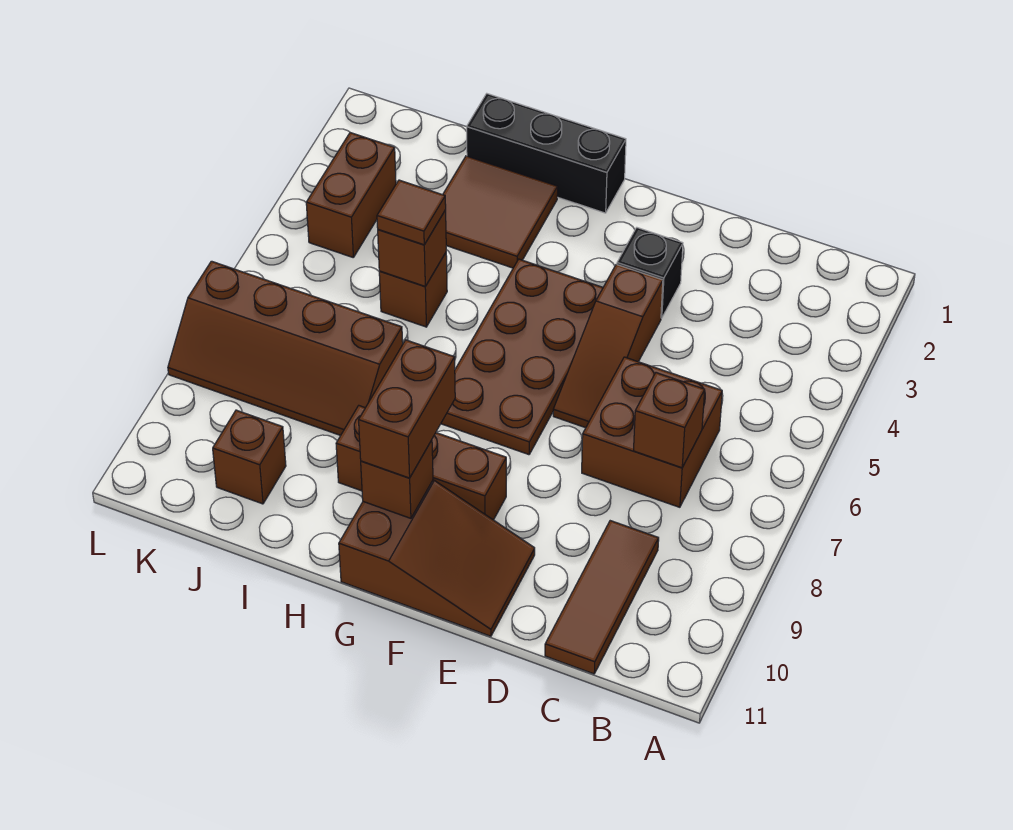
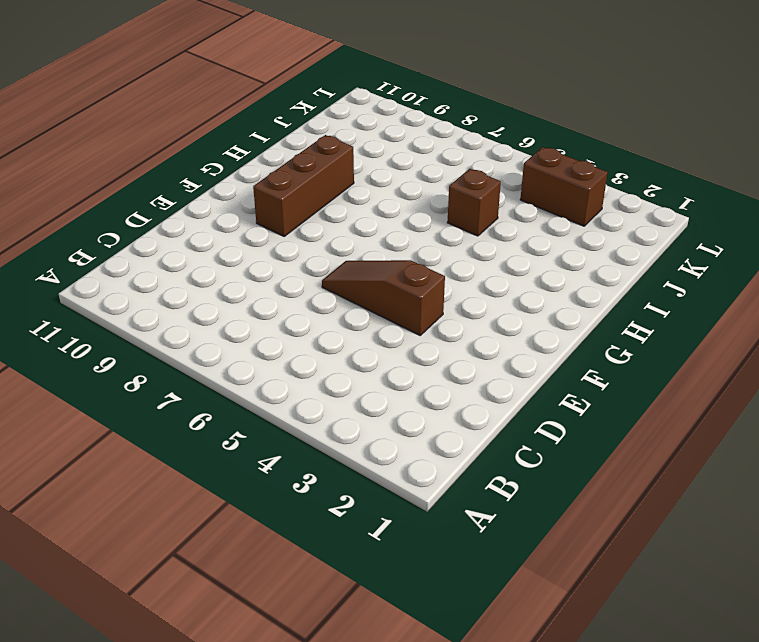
none -> brown brick C6:D7 level 1
none -> brown tile C9:C11 level 1
none -> black brick E3 level 1

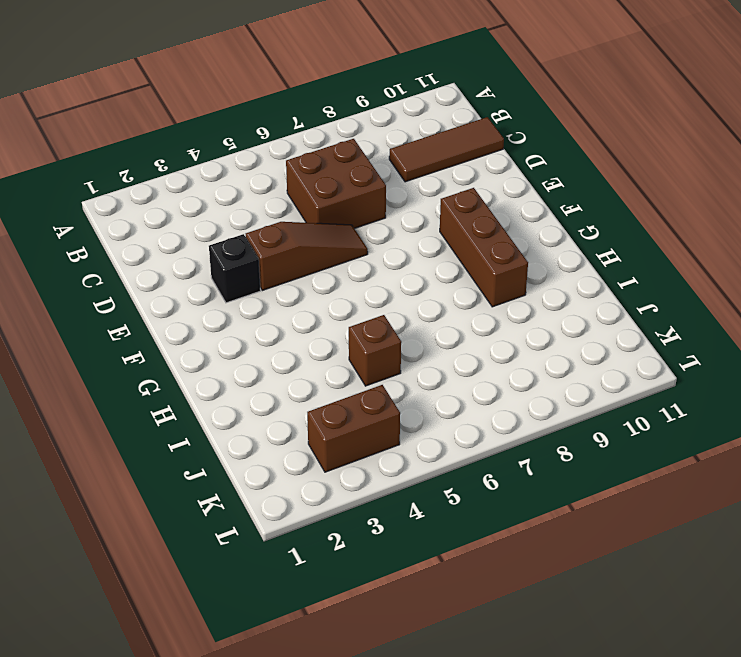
none -> brown slope E10:G11 level 1 top G
none -> brown plate F4:G7 level 1
none -> black brick G1:I1 level 1

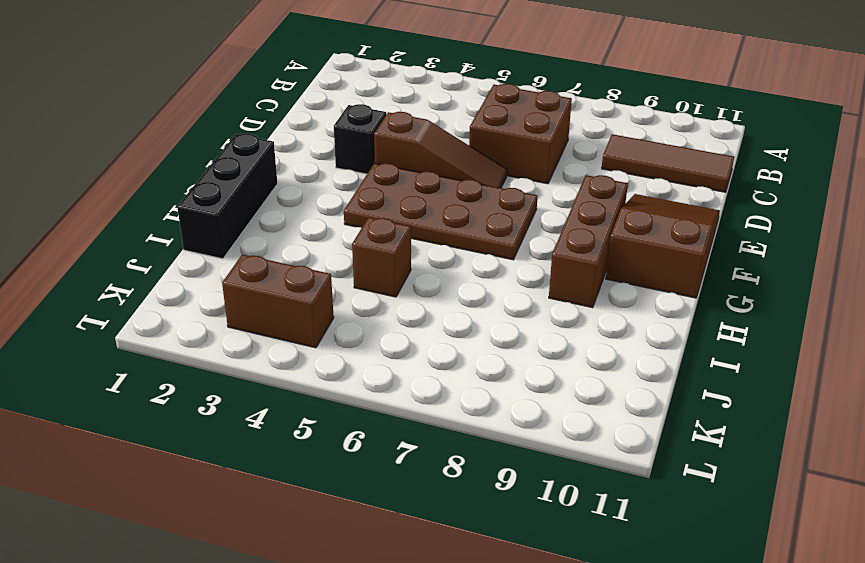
none -> brown tile H2:I3 level 1
none -> brown slope I7:L8 level 1 top 7
none -> brown brick J10 level 1

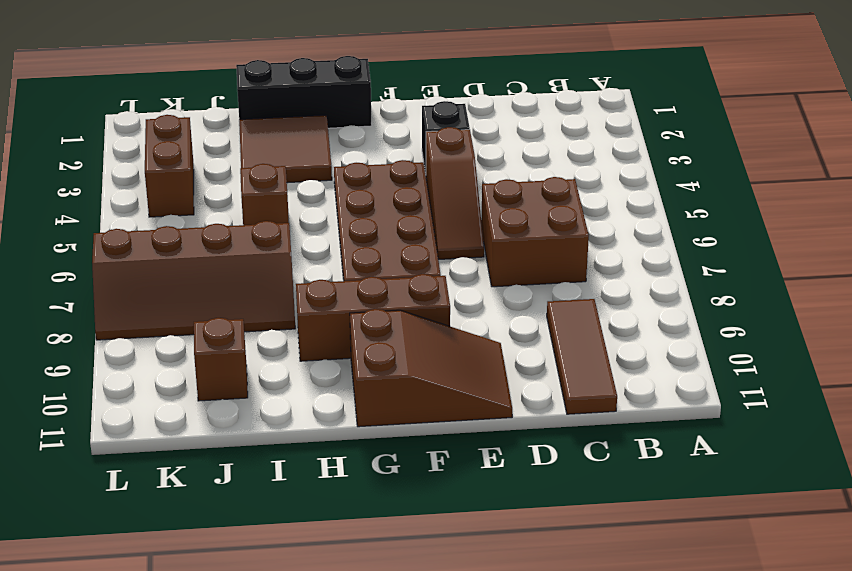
none -> brown brick C7 level 2
none -> brown brick G10 level 2
none -> brown brick I5 level 2

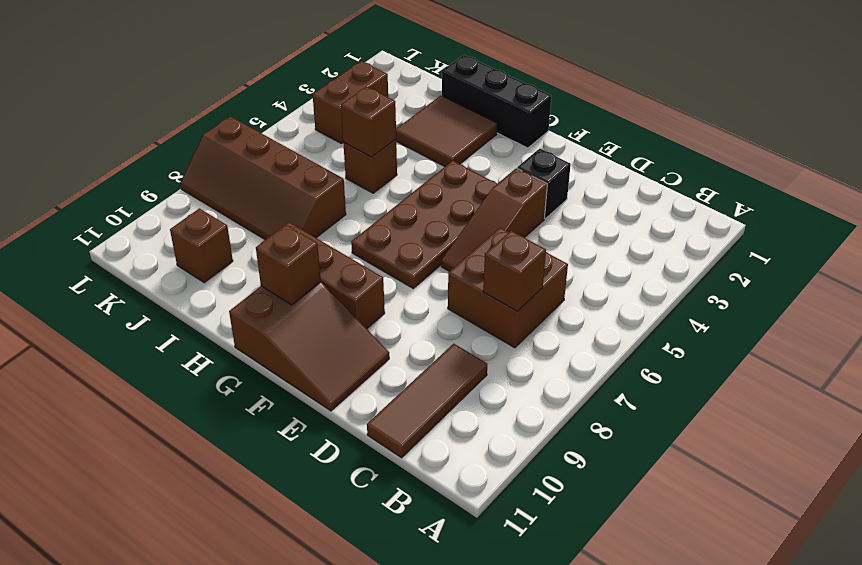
none -> brown brick G9:G10 level 3
none -> brown tile I5 level 3

